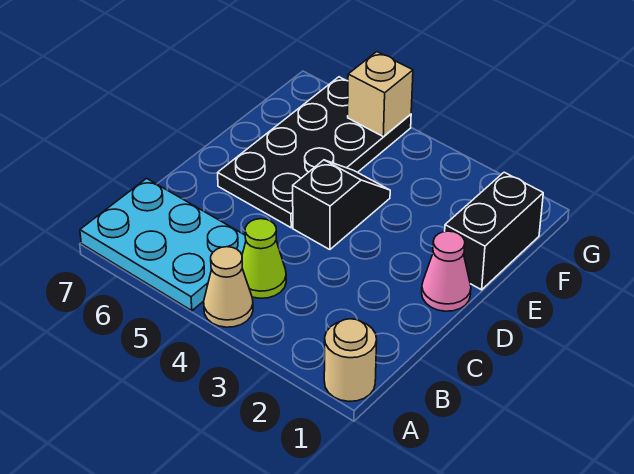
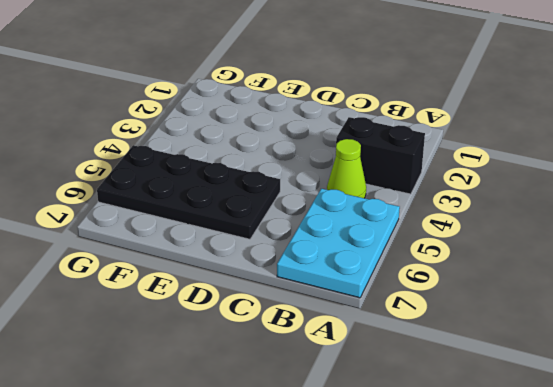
black brick A3:B3 level 1 -> black brick E1:F1 level 1
none -> tan round brick A1 level 1
none -> tan cone A4 level 1

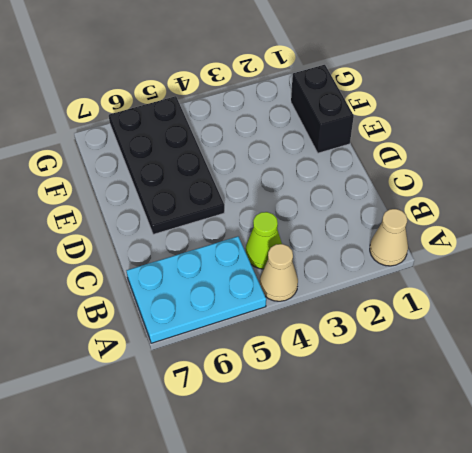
tan cone A1 level 1 -> tan round brick A1 level 1
none -> pink cone D1 level 1
none -> black slope D4:E4 level 1 top D

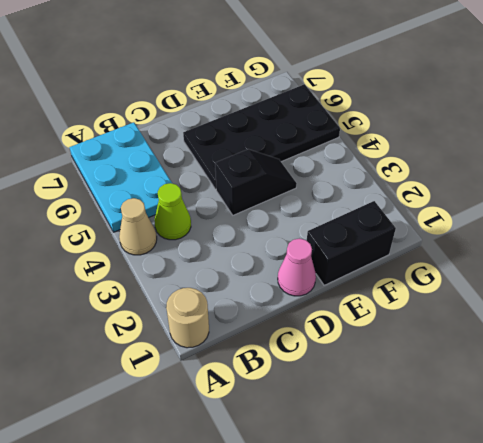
none -> tan brick G5 level 2

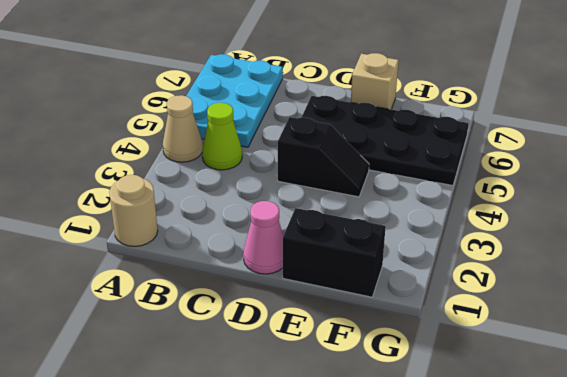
tan brick E7 level 1 -> tan brick G5 level 2

